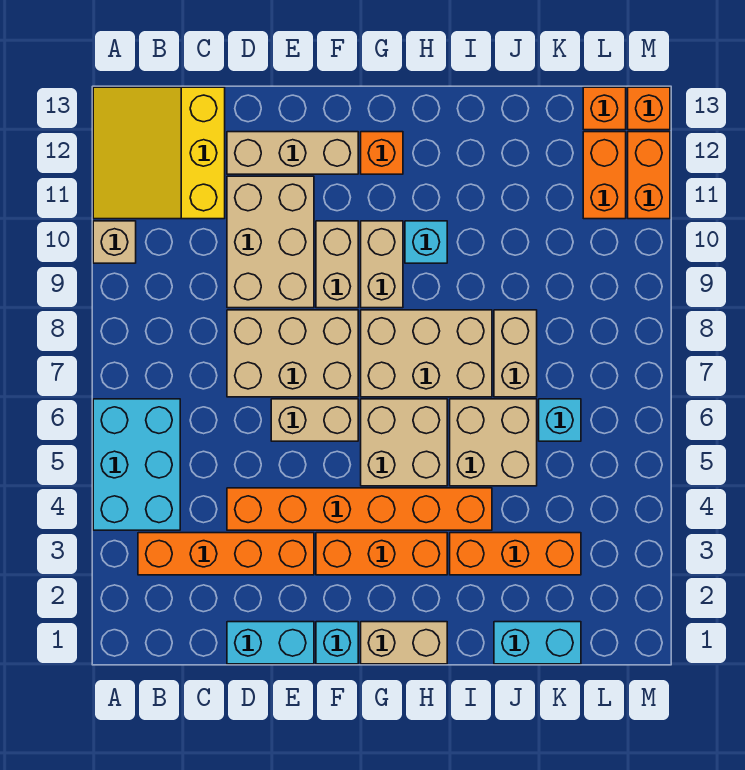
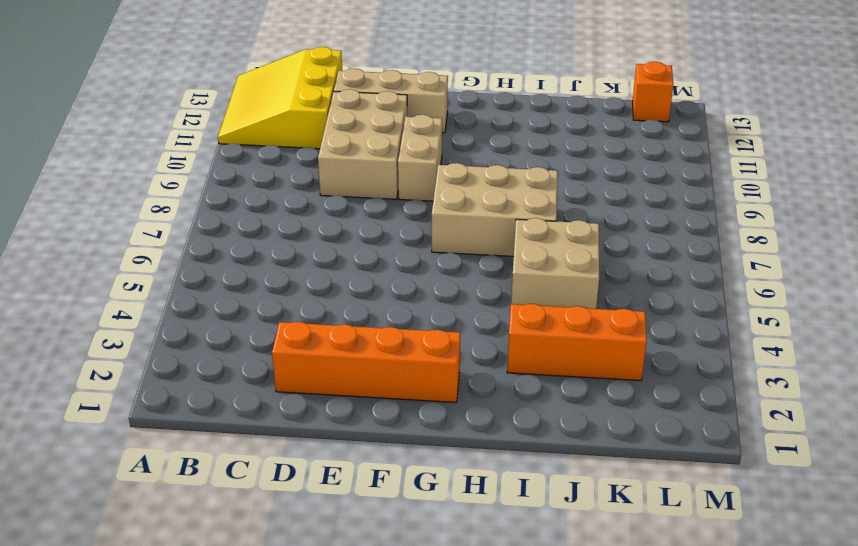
orange brick D2:G2 level 1 -> orange brick B3:E3 level 1
none -> cyan brick A4:B6 level 1
none -> tan brick A10 level 1
none -> cyan brick D1:E1 level 1

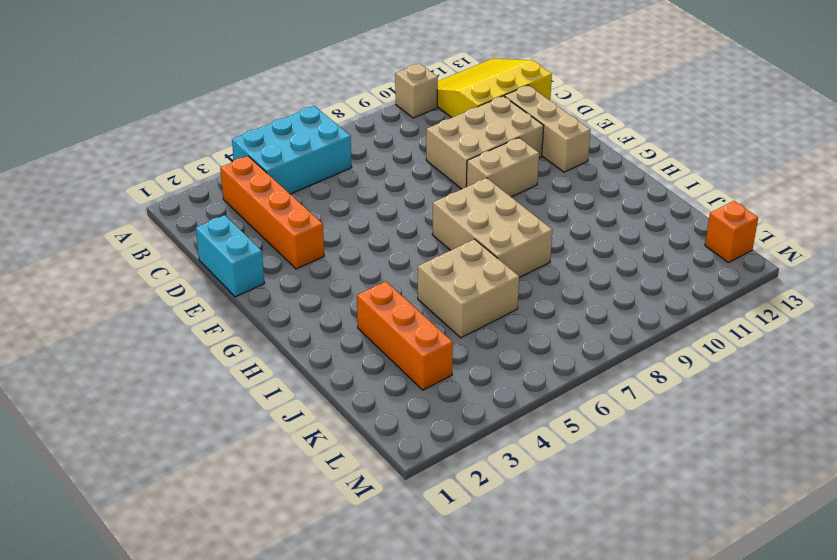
none -> orange brick D4:I4 level 1
none -> tan brick D7:F8 level 1
none -> tan brick E6:F6 level 1

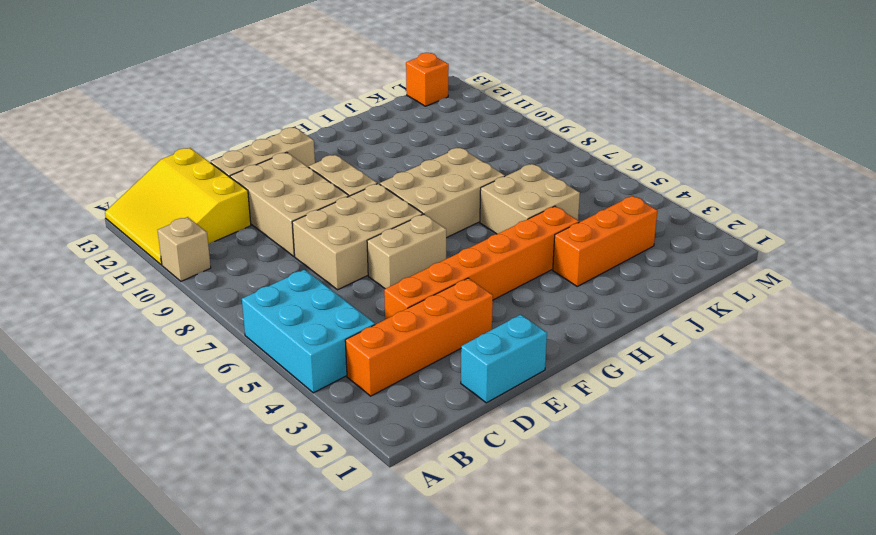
none -> cyan brick F1 level 1
none -> orange brick F3:H3 level 1
none -> tan brick G1:H1 level 1

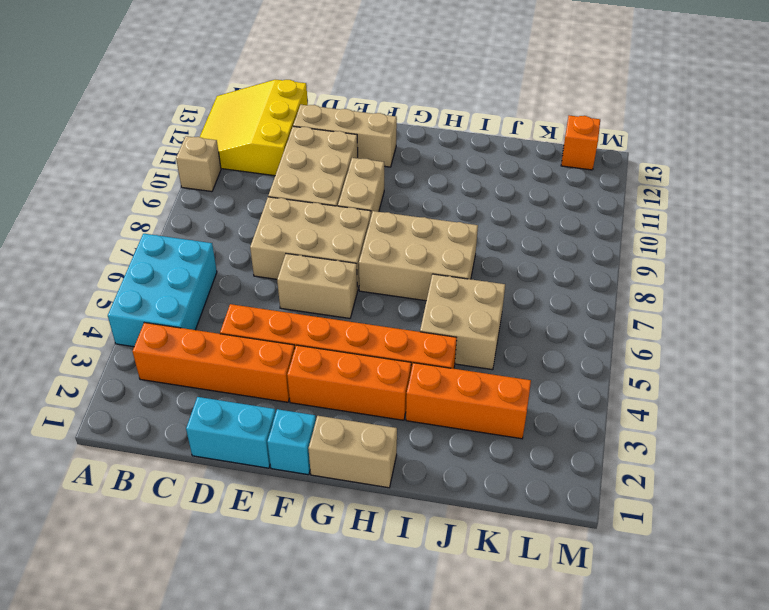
none -> tan brick G5:H6 level 1
none -> tan brick G9:G10 level 1
none -> orange brick G12 level 1

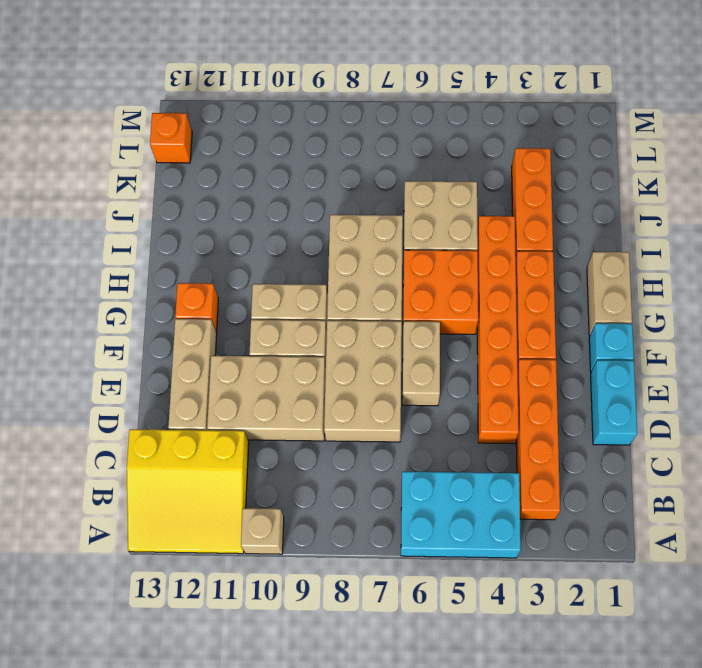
orange brick G5:H6 level 1 -> tan brick G5:H6 level 1
none -> cyan brick H10 level 1
none -> cyan brick J1:K1 level 1
none -> tan brick J7:J8 level 1

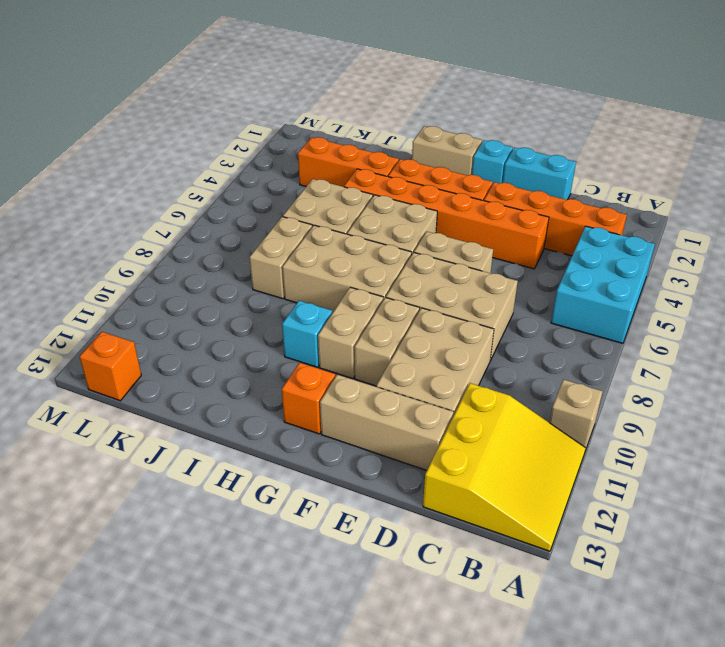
none -> cyan brick J1:K1 level 1
none -> cyan brick K6 level 1
none -> orange brick L11:L12 level 1

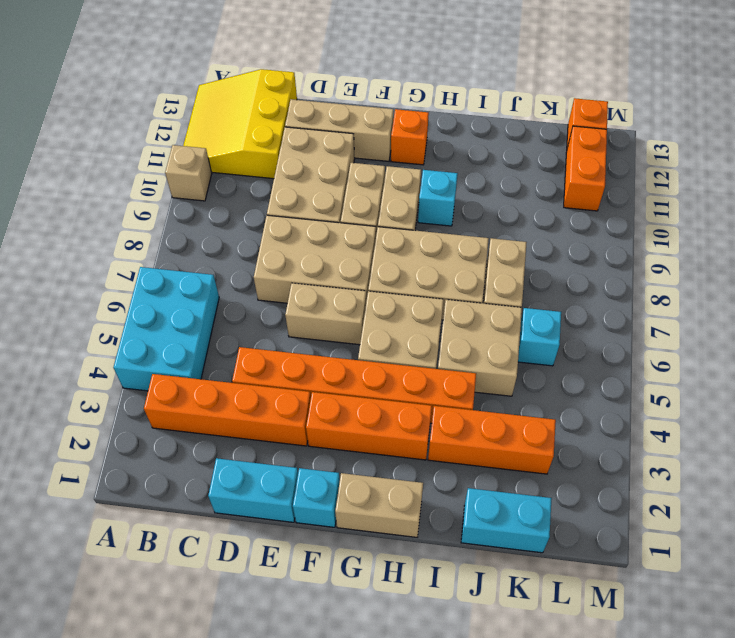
none -> orange brick M11:M12 level 1
none -> orange brick M13 level 1

